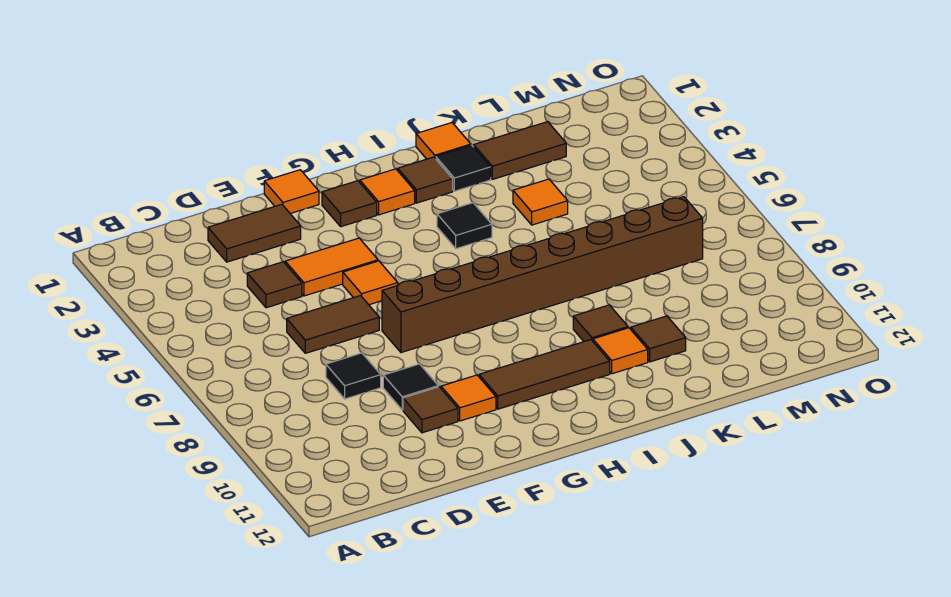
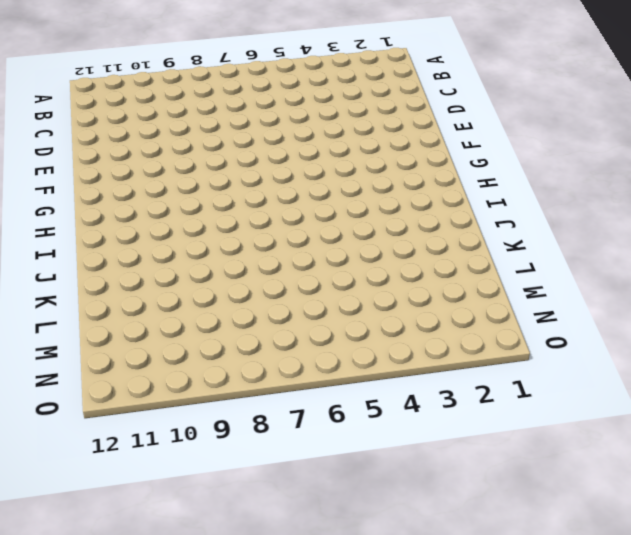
none -> brown tile D2:E2 level 1
none -> brown tile D4 level 1
none -> brown tile D6:E6 level 1

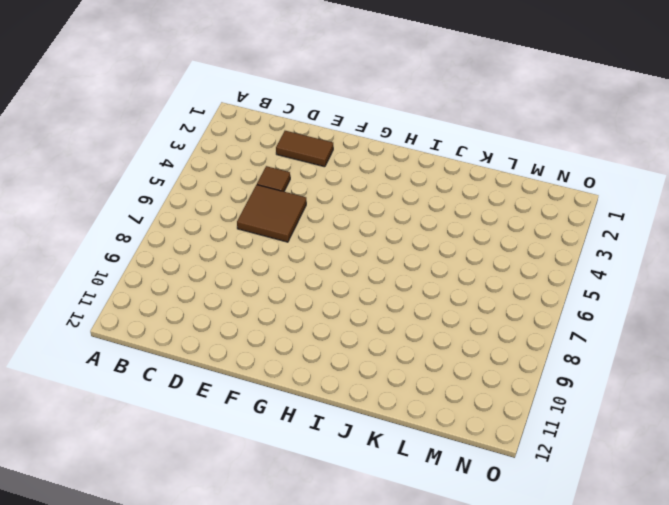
brown tile D5:E6 level 1 -> brown tile D6:E6 level 1
none -> black tile D8 level 1
none -> orange tile E4:F4 level 1
none -> black tile E9 level 1

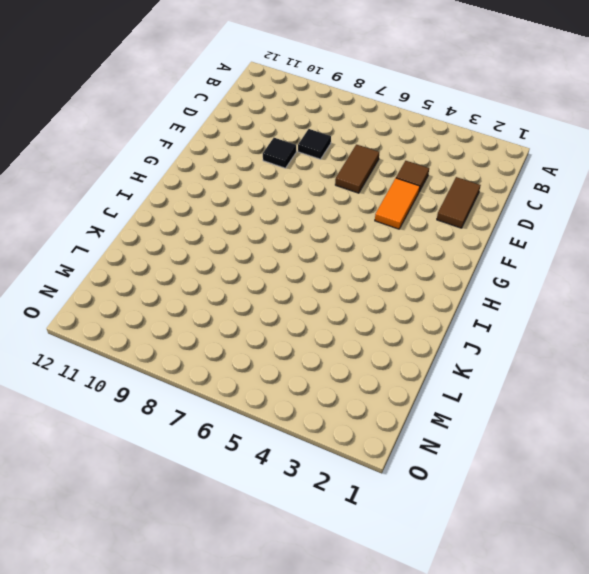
none -> brown tile E10 level 1
none -> orange tile F1 level 1
none -> orange tile F5 level 1

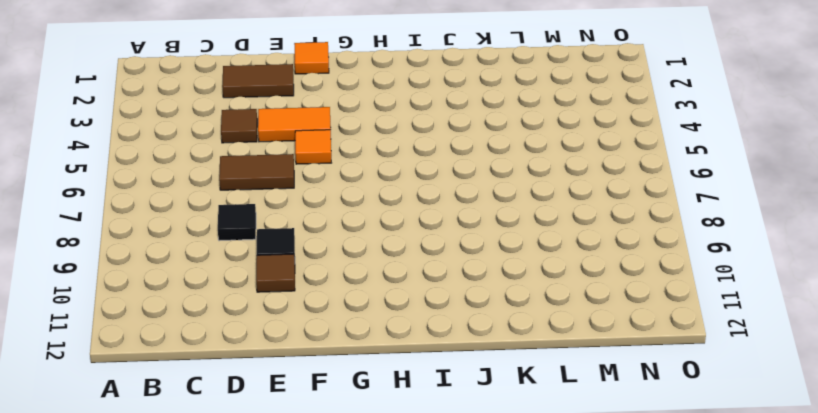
none -> brown brick F7:M7 level 1
none -> orange tile F10 level 1
none -> brown tile G2 level 1

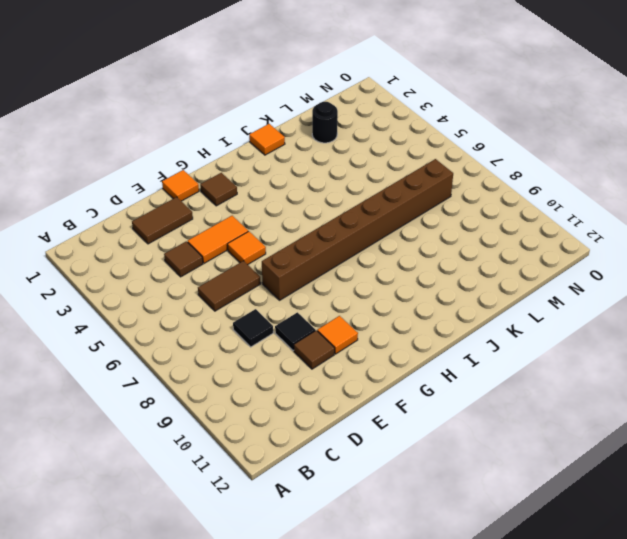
black round brick L2 level 1 -> brown tile K2:L2 level 1
none -> brown tile G10:I10 level 1
none -> orange tile H2 level 1
none -> brown tile I2 level 1

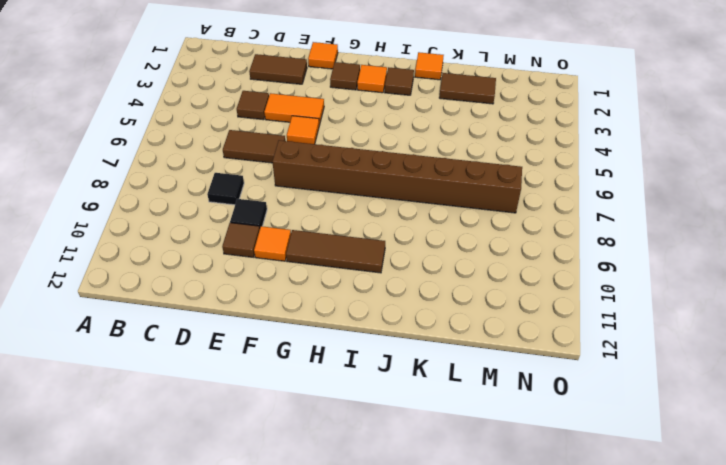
none -> black tile I4 level 1
none -> black tile J2 level 1
none -> brown tile J9 level 1

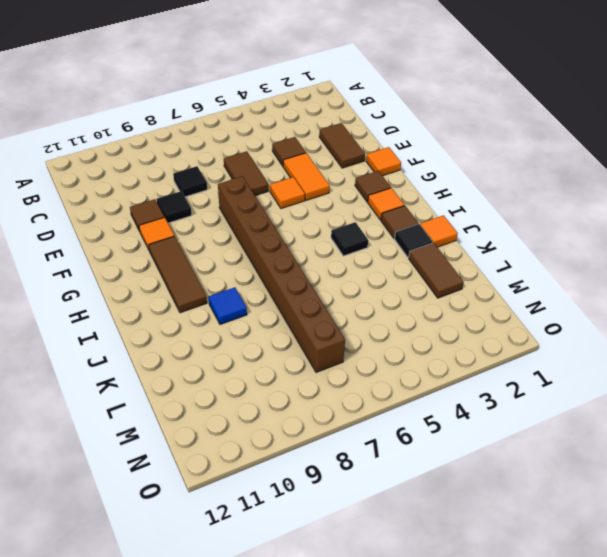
blue tile J9 level 1 -> brown tile J9 level 1
none -> orange tile J10 level 1
none -> orange tile K4 level 1
none -> brown tile K10 level 1

